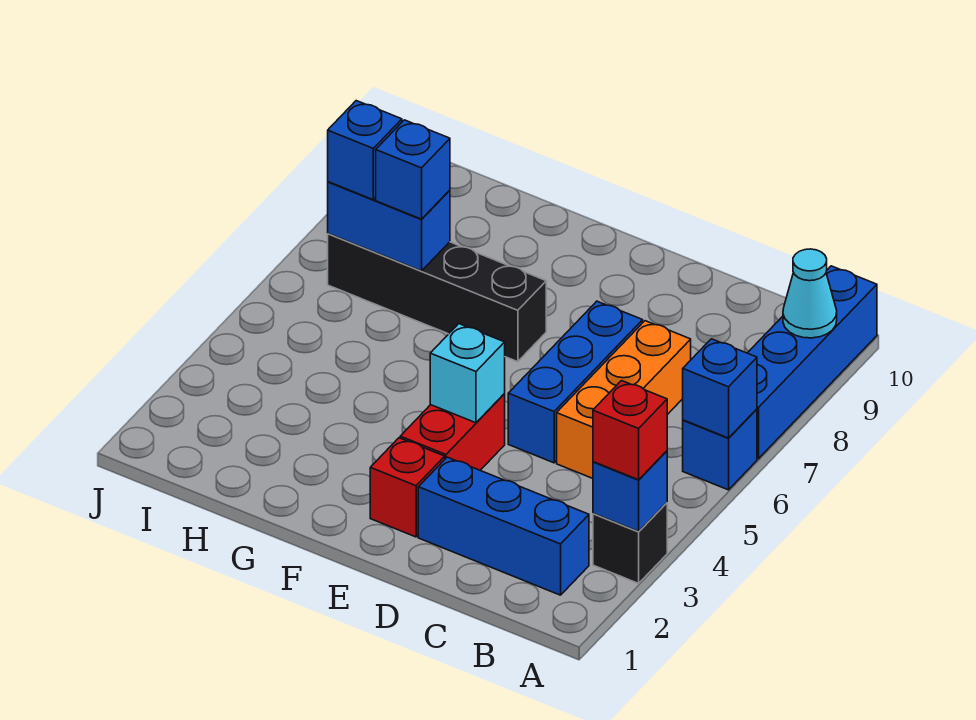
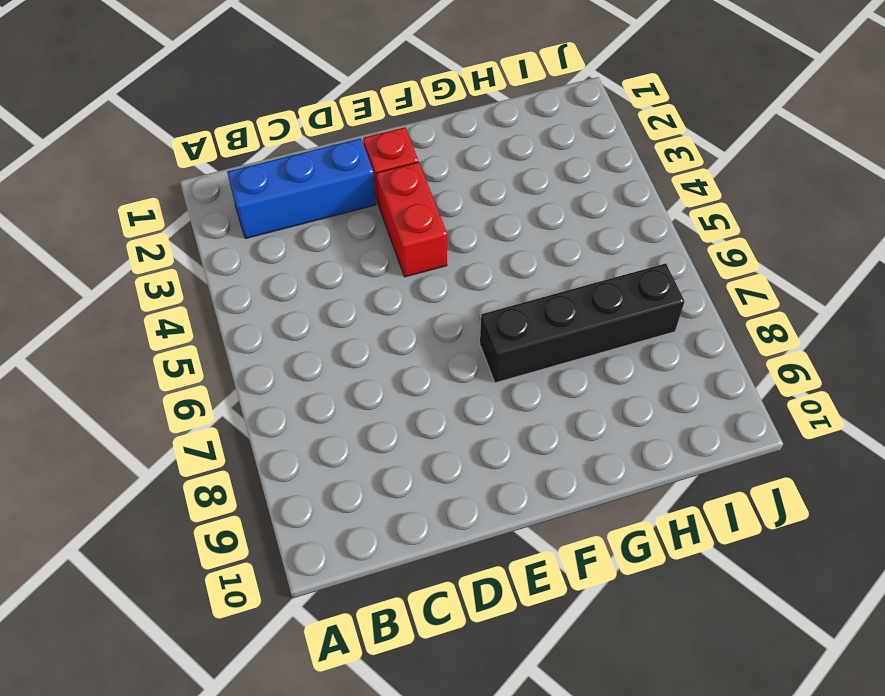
none -> black brick A3 level 1
none -> blue brick A6 level 1
none -> blue brick A7:A10 level 1

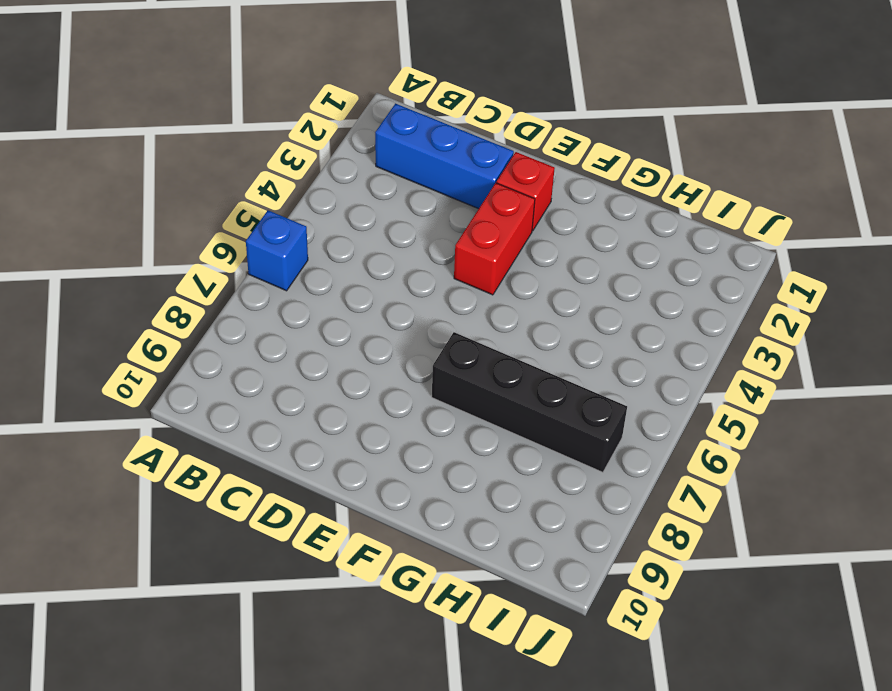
none -> black brick A3 level 1
none -> blue brick A7:A10 level 1
none -> orange brick C5:C7 level 1

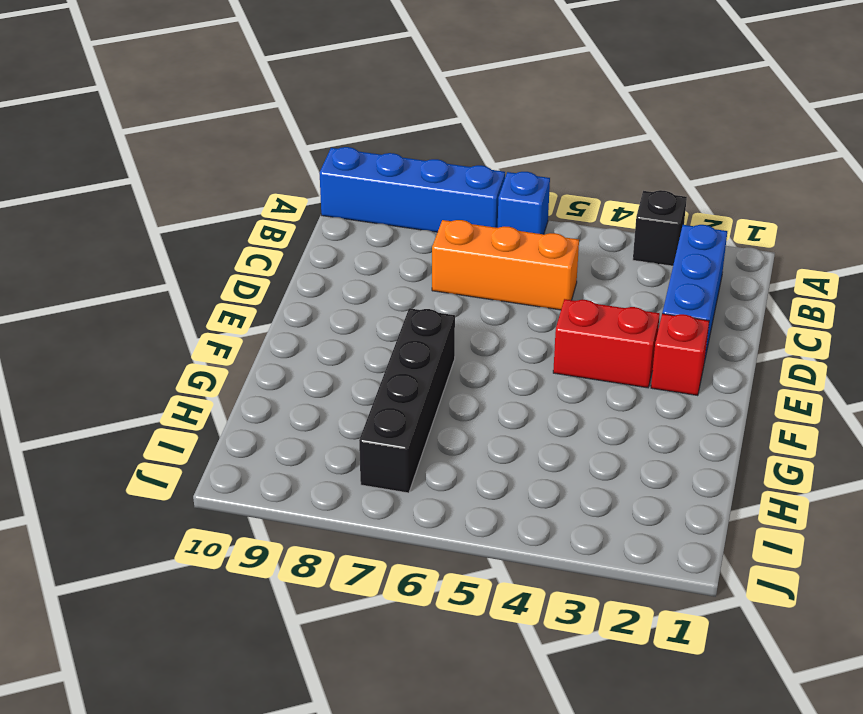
none -> blue brick D5:D7 level 1
none -> blue brick A3 level 2
none -> blue brick A6 level 2

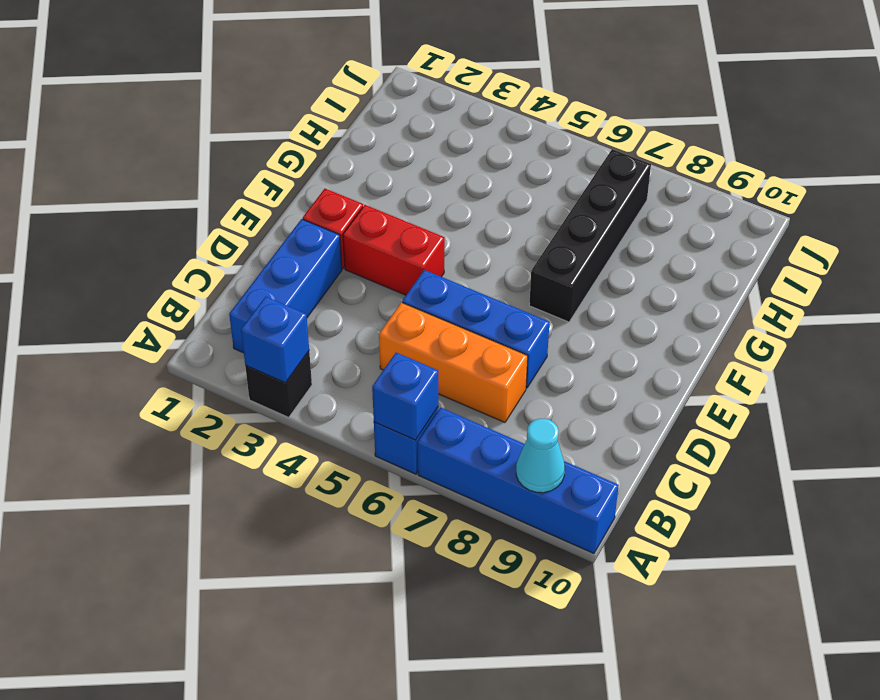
none -> cyan brick E4 level 2
none -> blue brick H7:I7 level 2
none -> red brick A3 level 3

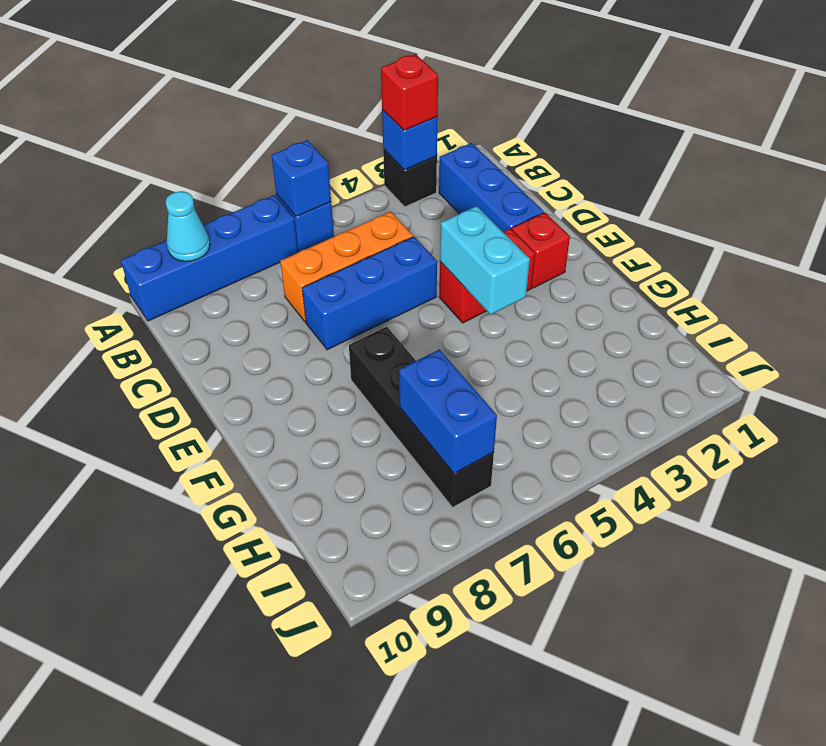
cyan brick E4:F4 level 2 -> cyan brick E4 level 2
none -> blue brick H7 level 3
none -> blue brick I7 level 3

